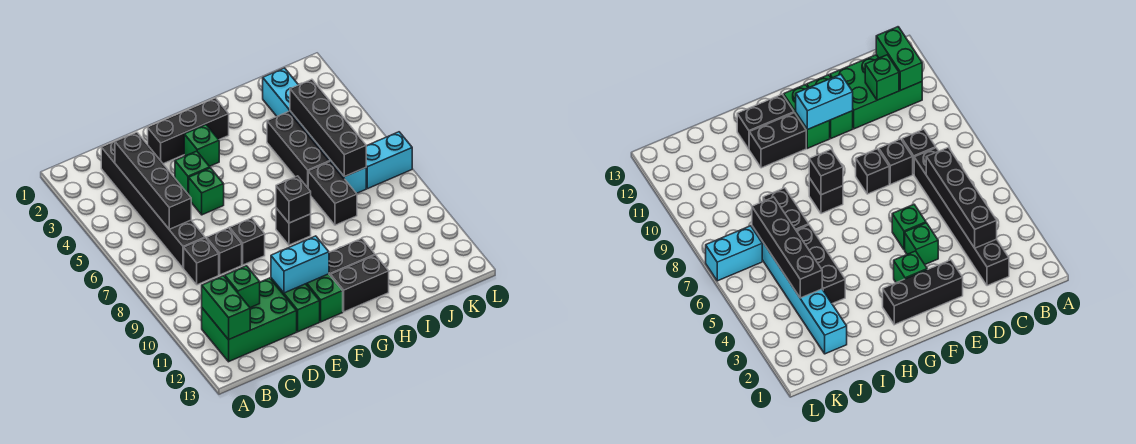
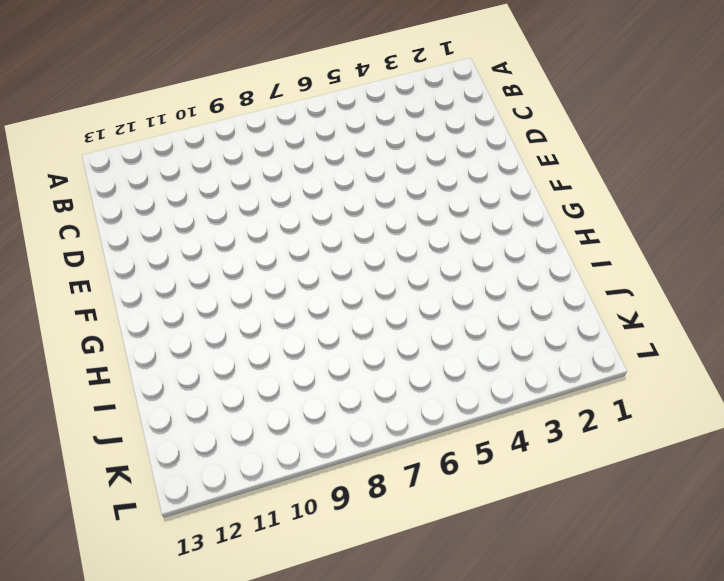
none -> green brick B11:D12 level 1
none -> black brick C2:C7 level 1
none -> black brick C8 level 1

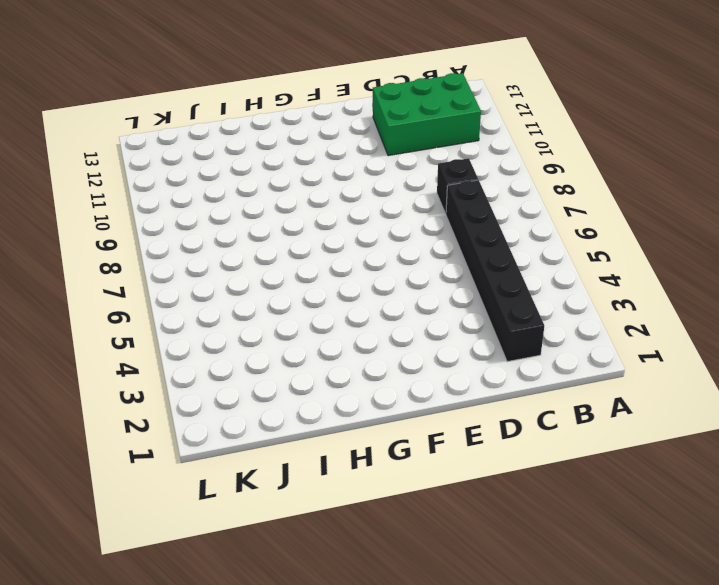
none -> black brick D8 level 1
none -> black brick E2:G2 level 1
none -> green brick E4 level 1

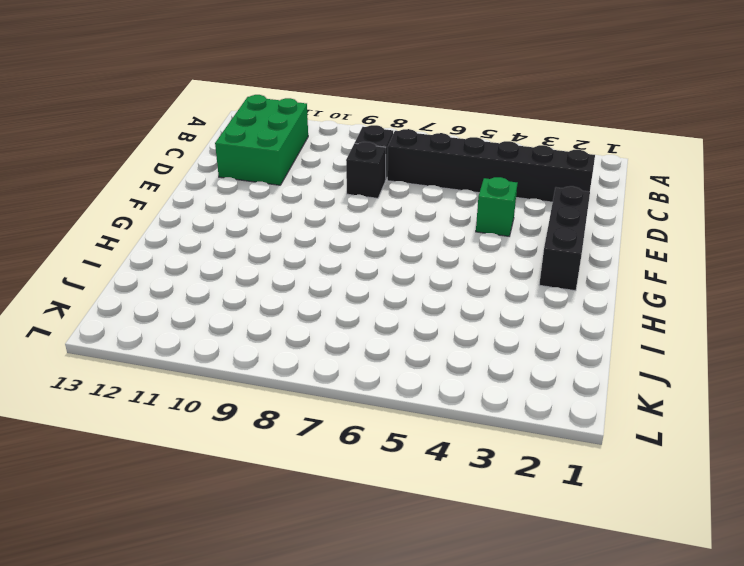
none -> green brick E5 level 1
none -> black brick E8 level 1
none -> green brick E11:E12 level 1

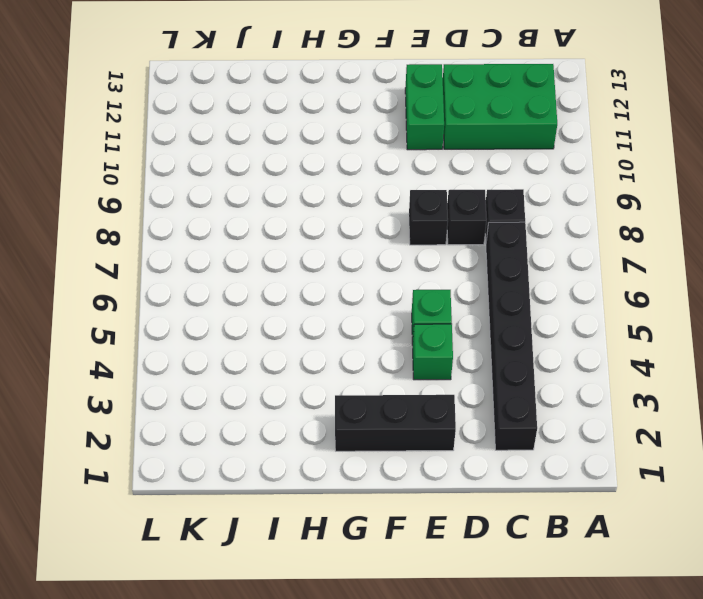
none -> green brick F3 level 1
none -> green brick F11:F12 level 1
none -> black brick G8 level 1

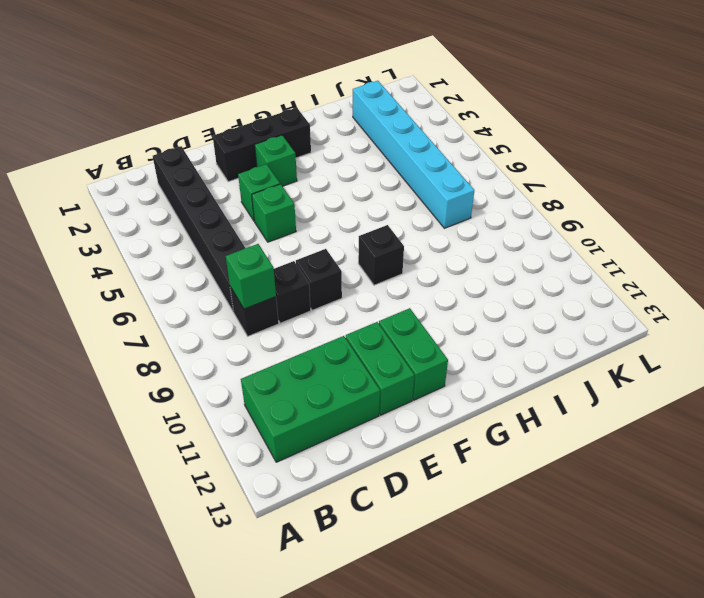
green brick C8 level 2 -> green brick C11 level 2
none -> black brick G11:H11 level 1
none -> black brick G12:H12 level 1
none -> black brick I4:I6 level 1

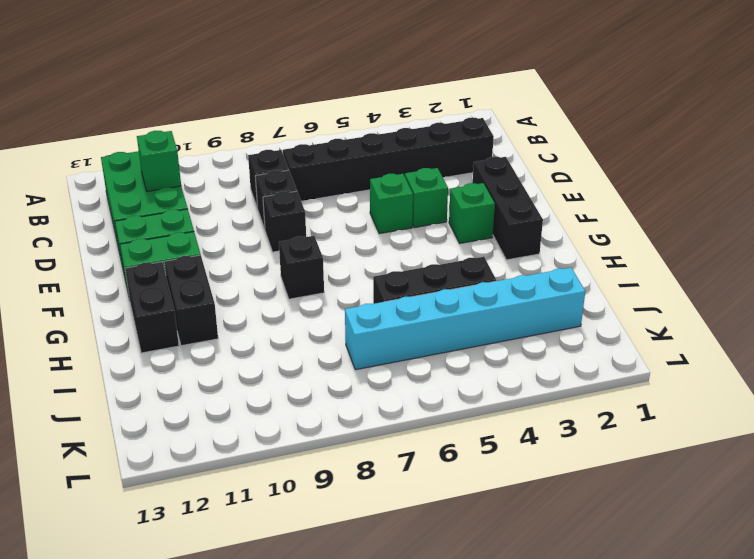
none -> black brick I7:I8 level 1
none -> cyan brick K7:L7 level 1
none -> green brick B11:B12 level 2

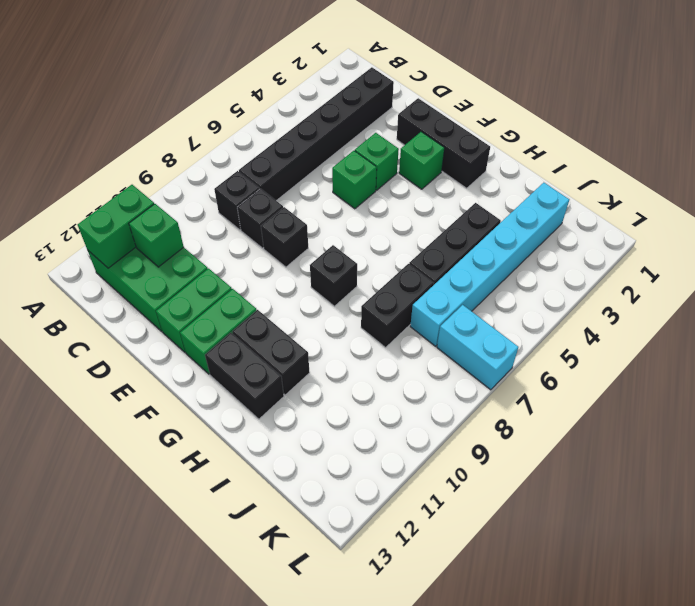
none -> black brick C3:C6 level 2
none -> cyan brick E11:F11 level 2
none -> black brick G8 level 2

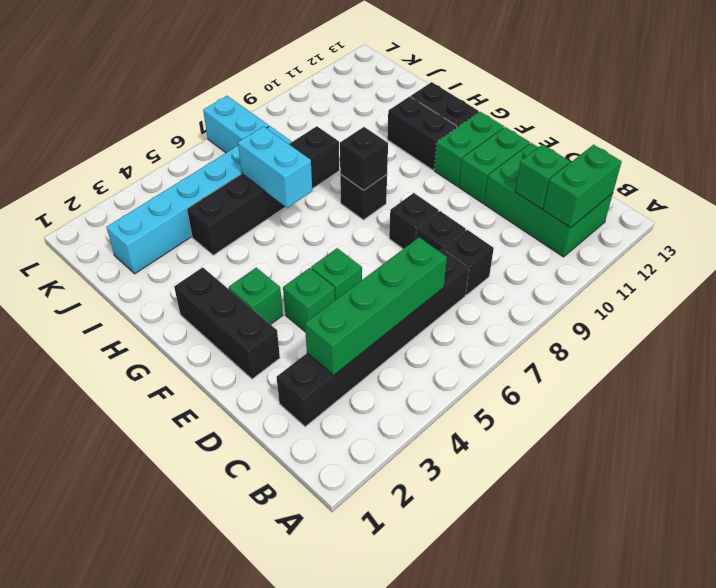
green brick C3:C6 level 2 -> black brick C3:C6 level 2
cyan brick H6:I6 level 2 -> cyan brick E11:F11 level 2
none -> black brick J4:J7 level 2

